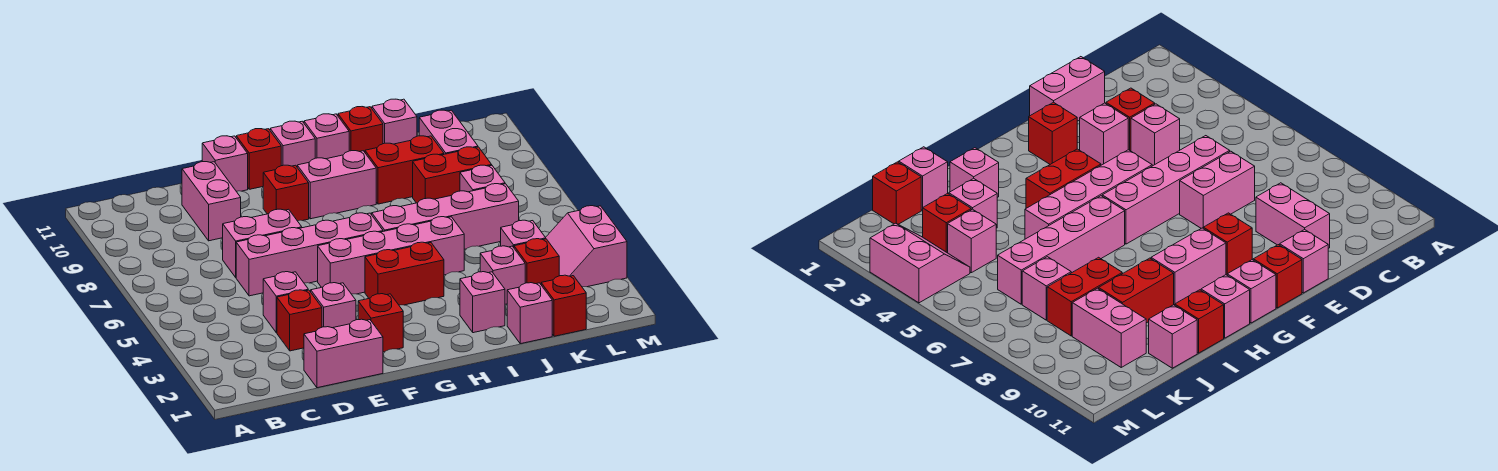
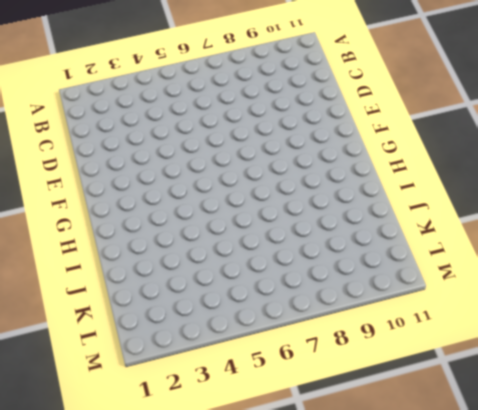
none -> pink brick D1:E1 level 1
none -> red brick D3 level 1
none -> pink brick D4 level 1
none -> pink brick D6:G6 level 1

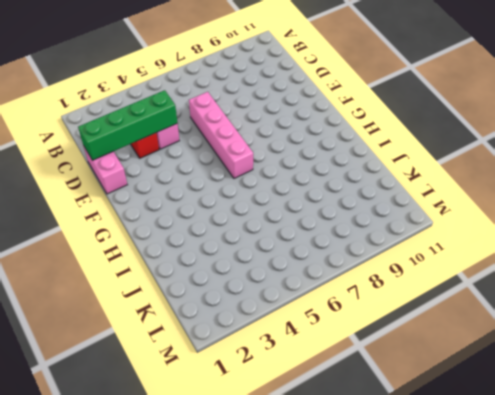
green brick D1:D4 level 2 -> none
none -> pink brick D7:E7 level 1
none -> pink brick D9:D10 level 1
none -> pink brick E3 level 1
none -> pink brick E11 level 1

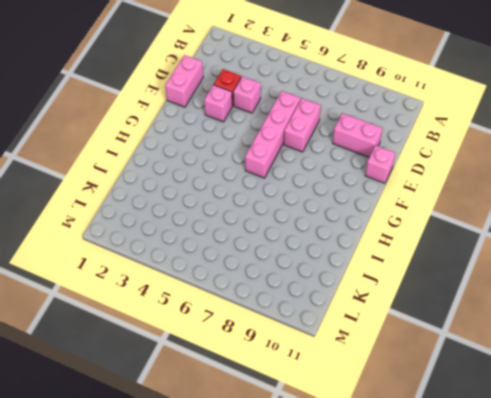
none -> red brick F2 level 1
none -> pink brick F5:I5 level 1
none -> red brick F9 level 1
none -> red brick F11 level 1

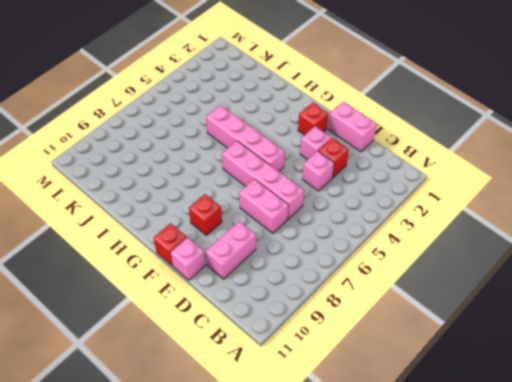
none -> red brick G4:H4 level 1
none -> pink brick G9:H9 level 1
none -> pink brick G11 level 1
none -> pink brick H6:K6 level 1

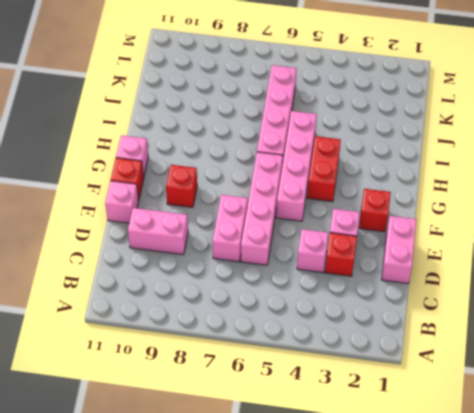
none -> pink brick G9:H9 level 1
none -> pink brick H11 level 1
none -> pink brick I2 level 1
none -> red brick I9:J9 level 1

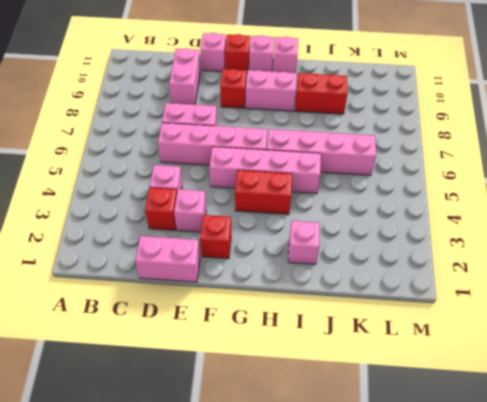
none -> red brick I11 level 1
none -> pink brick J1 level 1
none -> pink brick J3 level 1
none -> red brick J8:K8 level 1

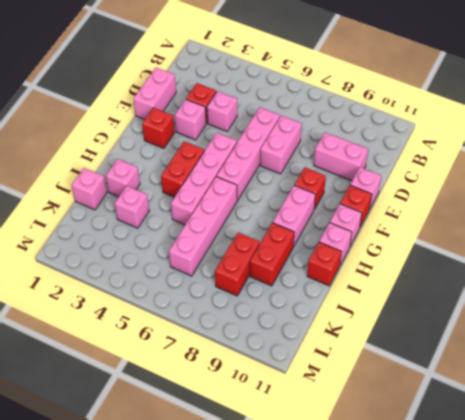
none -> pink brick J11 level 1
none -> red brick K1 level 1
none -> red brick K3 level 1
none -> pink brick K4 level 1

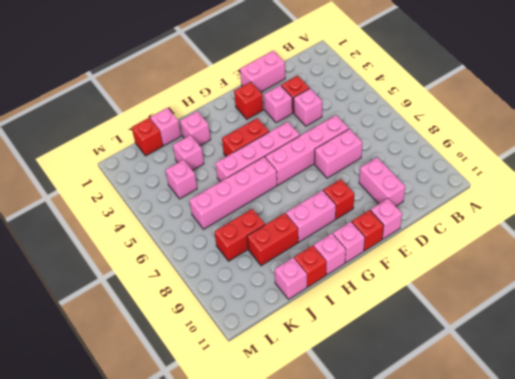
none -> red brick K3 level 1
none -> pink brick K7 level 1
none -> pink brick K9:K10 level 1
none -> pink slope L3:M4 level 1 top M

